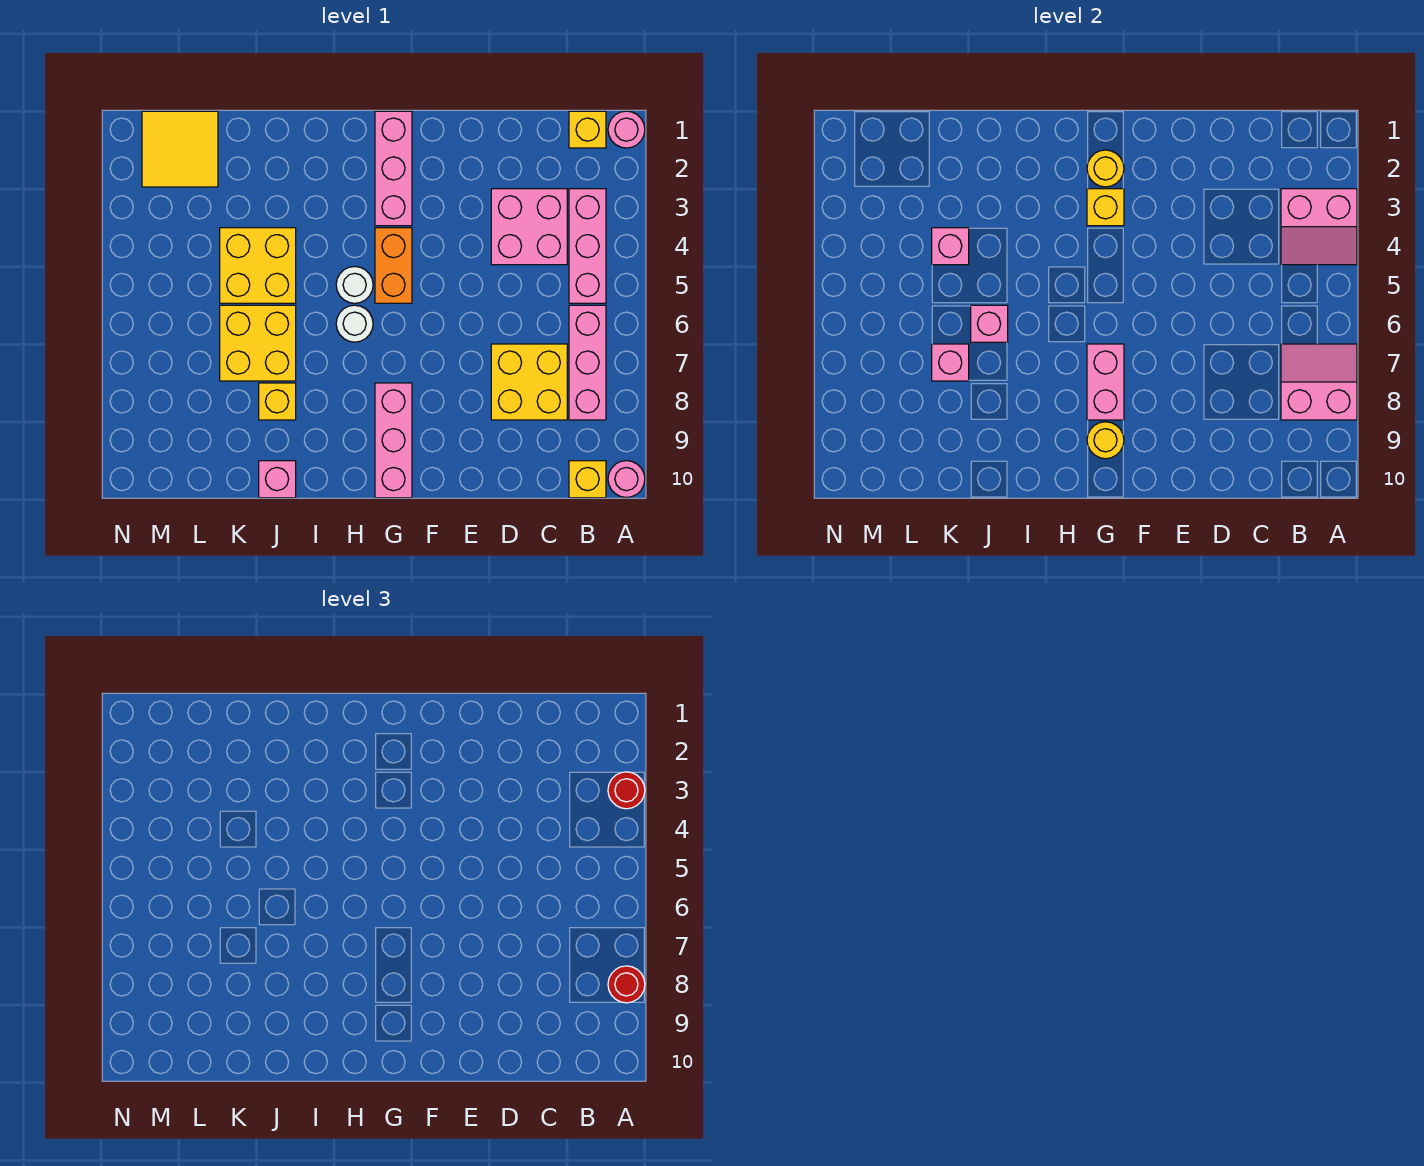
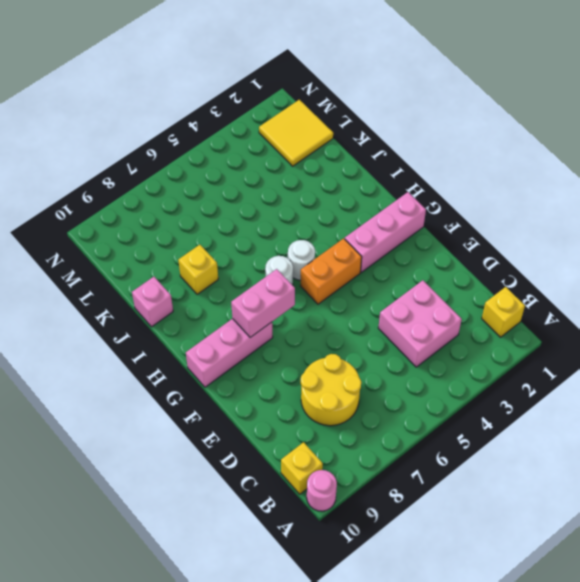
yellow round brick C7:D8 level 1 -> yellow brick C7:D8 level 1
none -> pink round brick A1 level 1
none -> pink brick B3:B5 level 1
none -> pink brick B6:B8 level 1

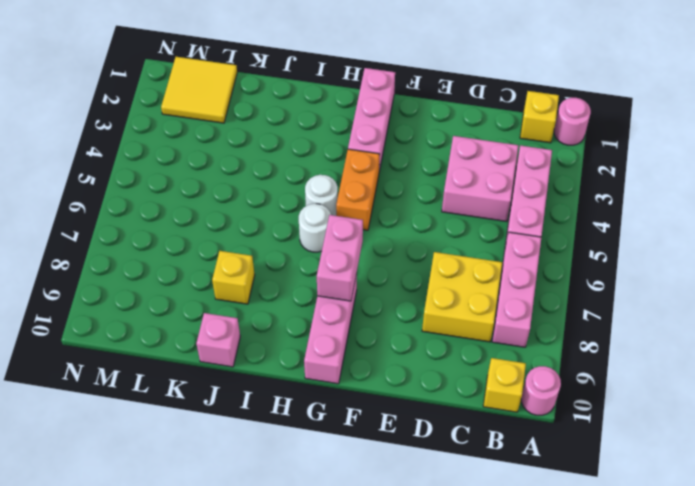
none -> yellow brick J4:K5 level 1
none -> yellow brick J6:K7 level 1
none -> pink slope A3:B4 level 2 top 3

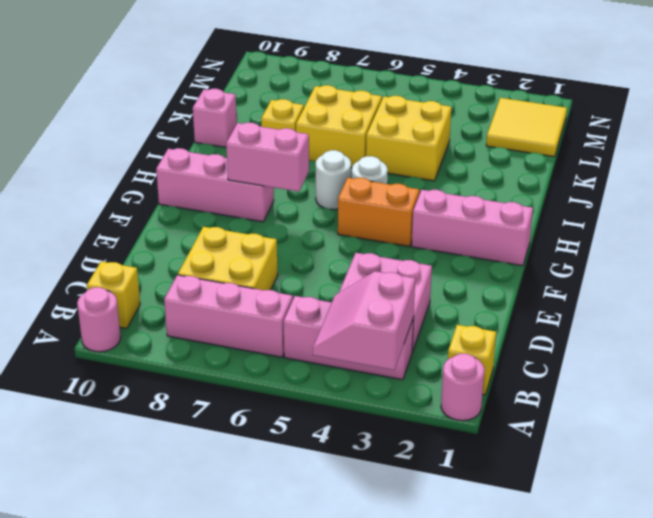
none -> pink slope A7:B8 level 2 top 8
none -> yellow round brick G2 level 2
none -> yellow brick G3 level 2

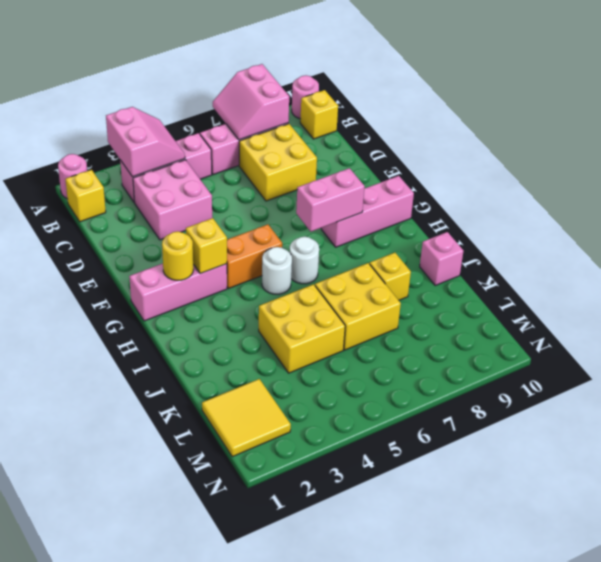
none -> yellow round brick G9 level 2
none -> pink brick J6 level 2
none -> pink brick K4 level 2

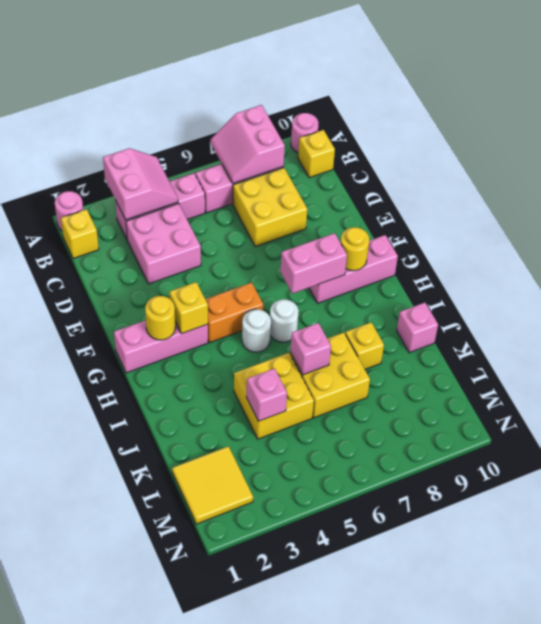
none -> pink brick K7 level 2
none -> red round brick A3 level 3
none -> red round brick A8 level 3

